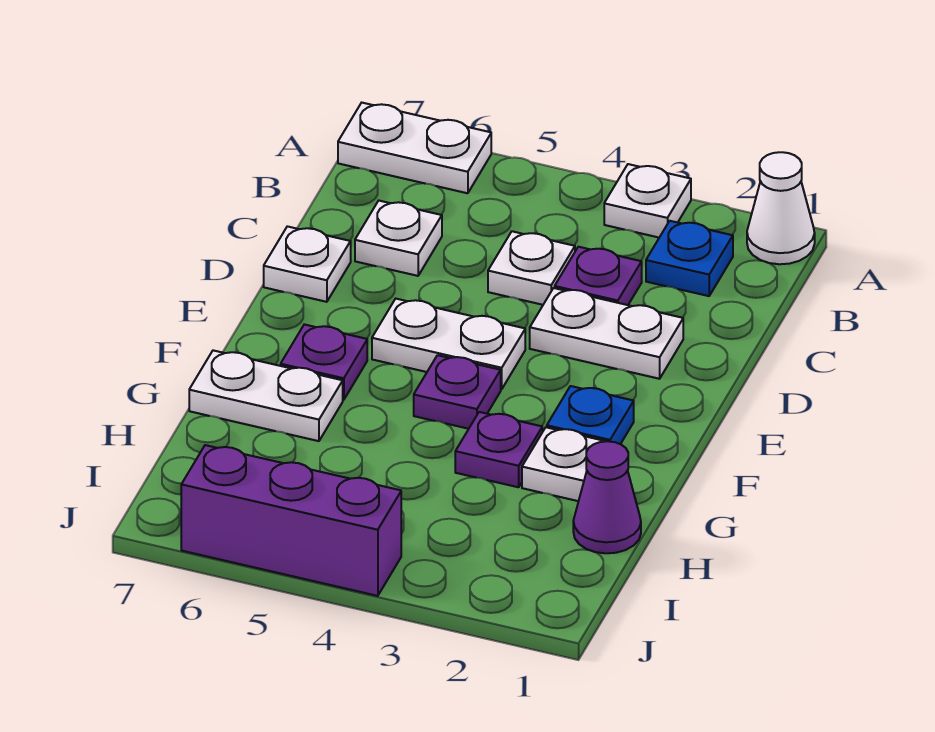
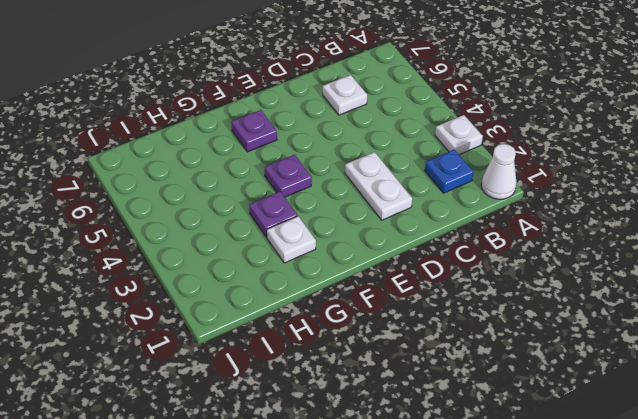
none -> white plate A6:A7 level 1
none -> purple plate C3 level 1
none -> white plate C4 level 1

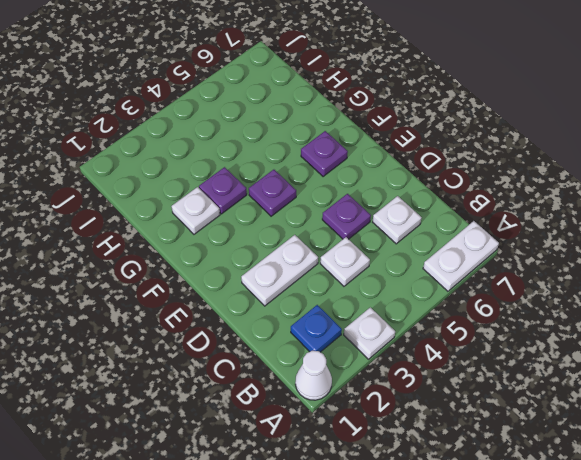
purple plate D5 level 1 -> purple plate C3 level 1
none -> white plate D7 level 1
none -> white plate E4:E5 level 1
none -> blue plate F2 level 1

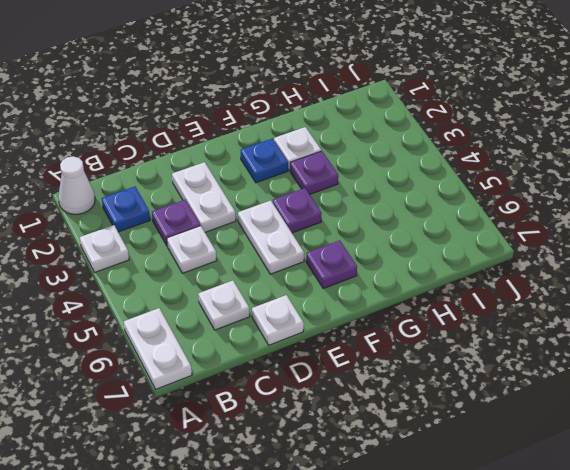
none -> white plate G6:G7 level 1
none -> purple cone H1 level 1
none -> purple brick J4:J6 level 1

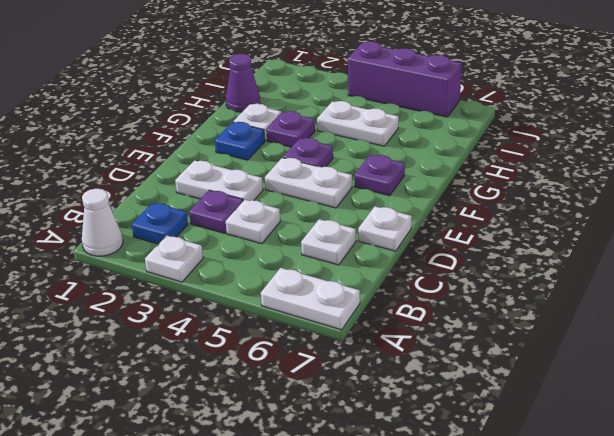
white plate H4:H5 level 1 -> white plate G6:G7 level 1

